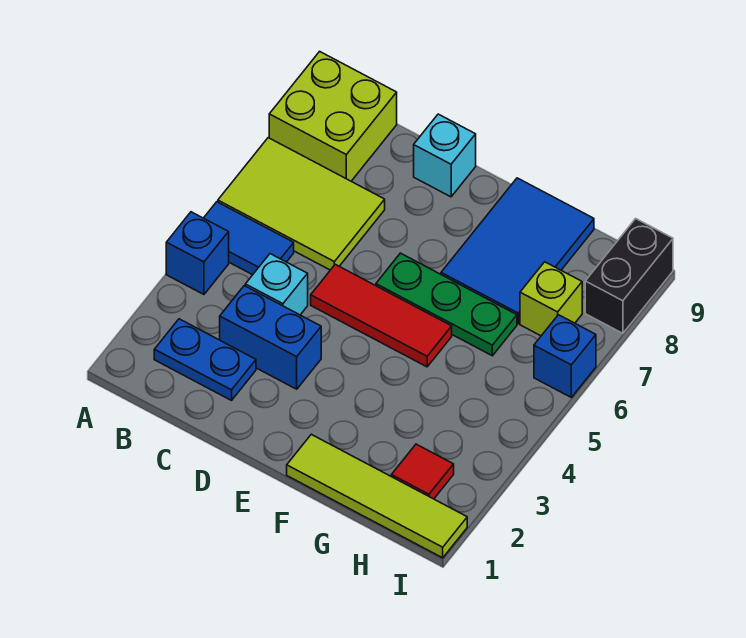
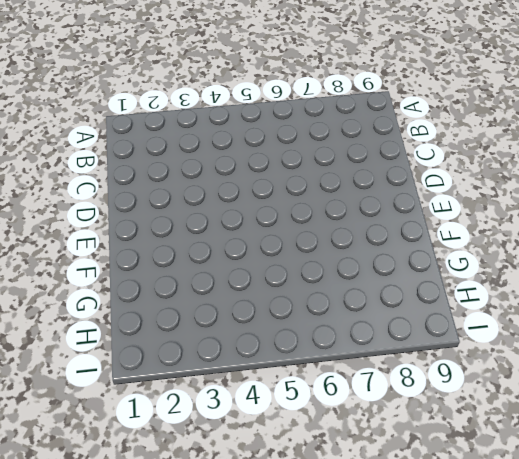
none -> blue brick A4 level 1
none -> blue tile A5:B5 level 1
none -> lime tile A6:C7 level 1

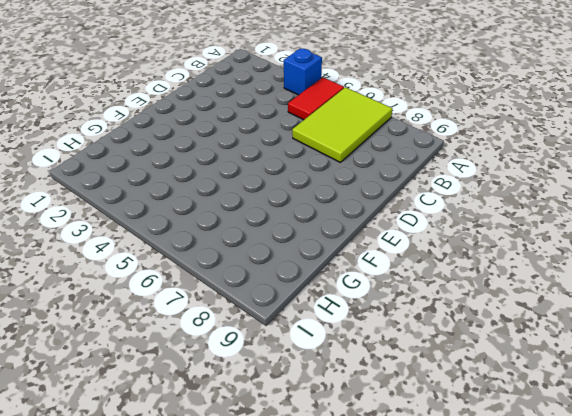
red tile A5:B5 level 1 -> blue tile A5:B5 level 1
none -> lime brick A8:B9 level 1
none -> blue plate B2:C2 level 1
none -> blue brick C3:D3 level 1

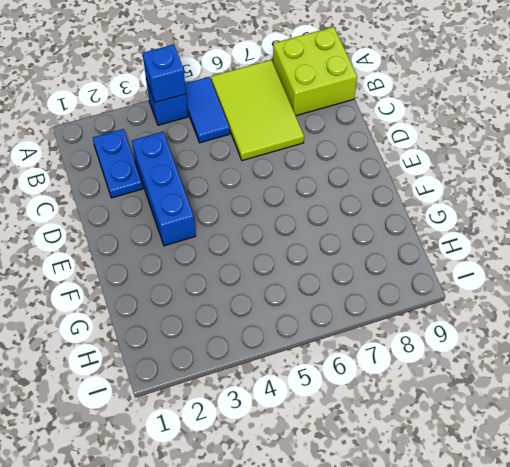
blue brick A4 level 2 -> blue brick I6 level 1
blue brick C3:E3 level 1 -> blue brick C3:D3 level 1
none -> cyan brick C4 level 1
none -> red tile D5:F5 level 1
none -> cyan brick D9 level 1

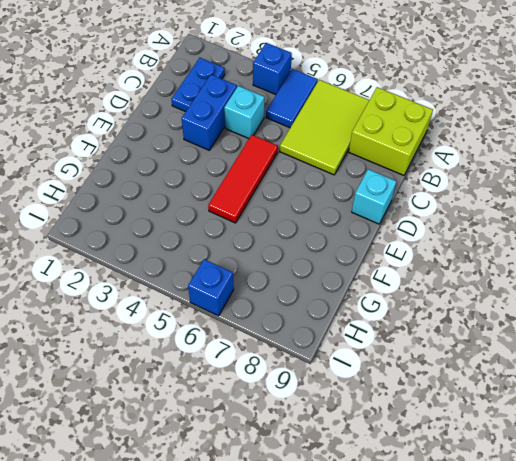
none -> green plate E6:G6 level 1
none -> lime tile F1:I1 level 1
none -> blue tile F7:G9 level 1

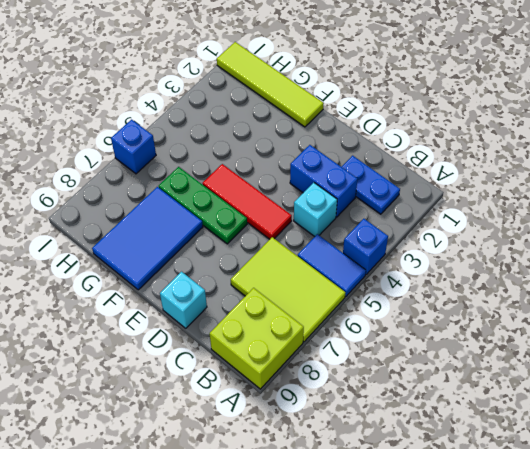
none -> red tile H2 level 1
none -> lime brick H7 level 1
none -> black brick I8:I9 level 1

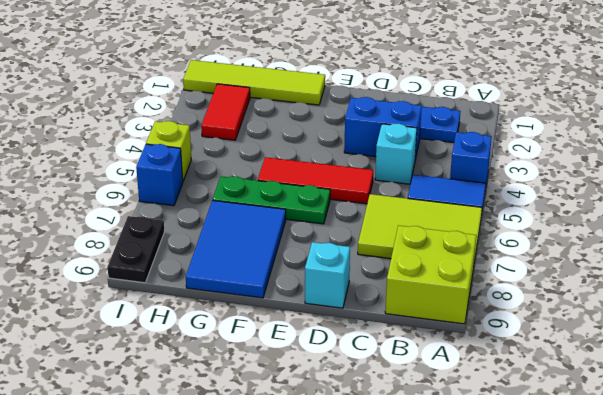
red tile H2:H3 level 1 -> red tile H2 level 1
lime brick I5 level 1 -> lime brick H7 level 1
black plate I8:I9 level 1 -> black brick I8:I9 level 1

